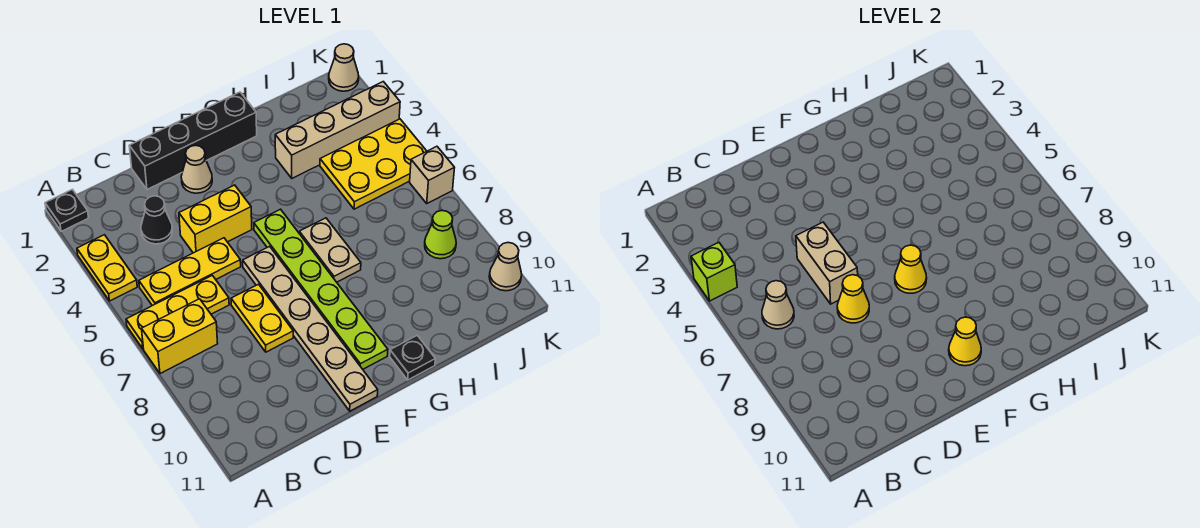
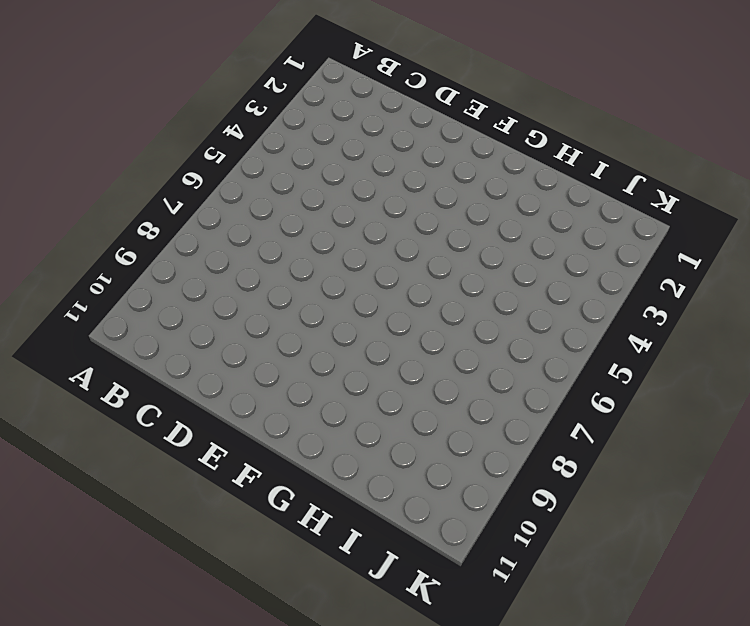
none -> black plate A1 level 1
none -> yellow plate A3:A4 level 1
none -> yellow plate A6:C6 level 1

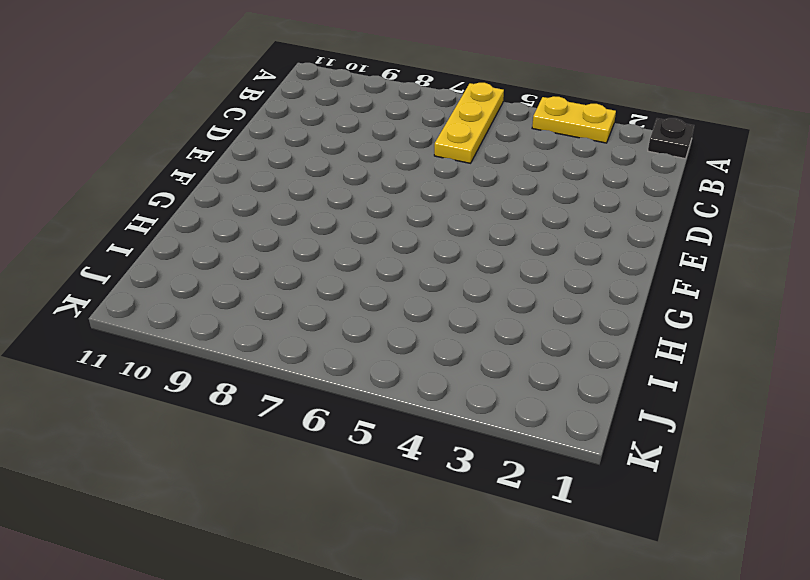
none -> yellow brick A7:B7 level 1
none -> yellow plate B5:D5 level 1
none -> black cone C3 level 1

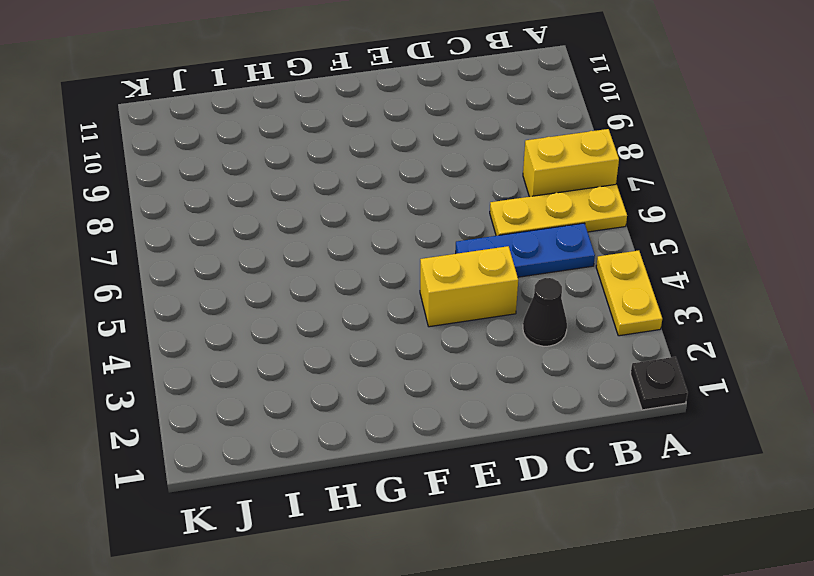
blue plate B5:D5 level 1 -> yellow plate B5:D5 level 1
none -> black brick D1:G1 level 1
none -> yellow plate D7:D8 level 1
none -> tan cone E2 level 1

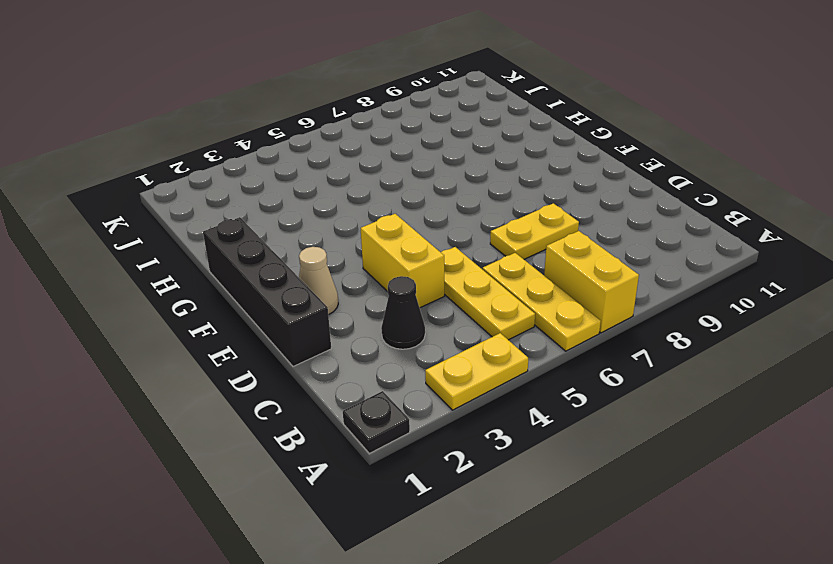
none -> tan plate E6:E11 level 1
none -> lime plate F5:F10 level 1
none -> tan plate G6:G7 level 1

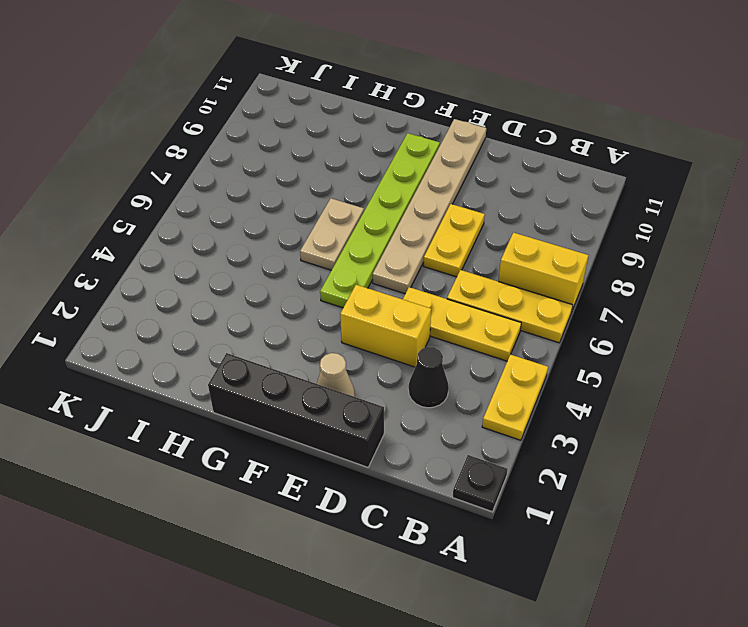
none -> black plate G11 level 1
none -> tan brick H3:K3 level 1
none -> yellow plate I4:K5 level 1

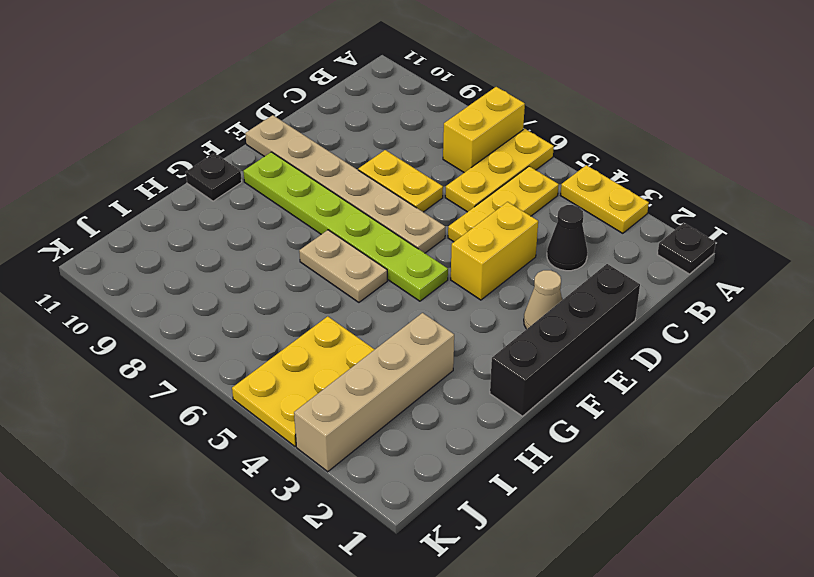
none -> lime cone J8 level 1
none -> tan cone K1 level 1
none -> tan brick K6 level 1

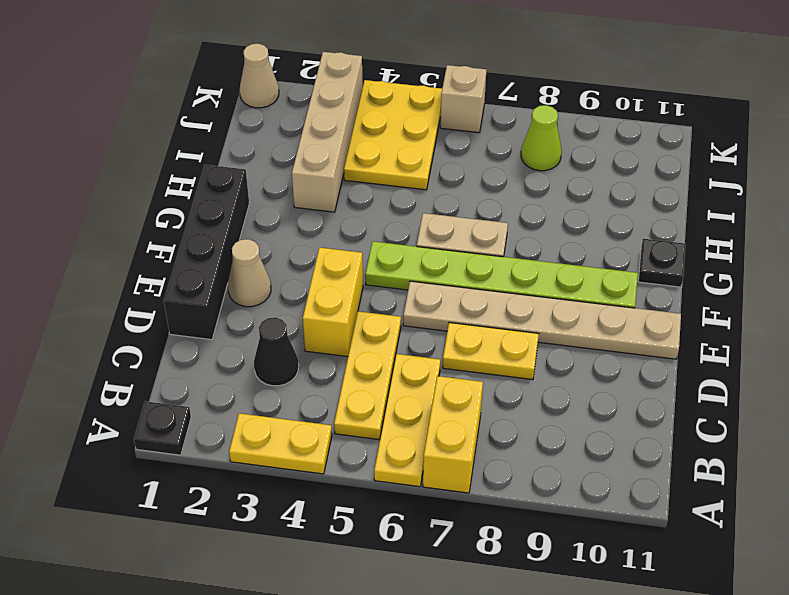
none -> tan cone K10 level 1
none -> lime brick A4 level 2
none -> tan cone B6 level 2

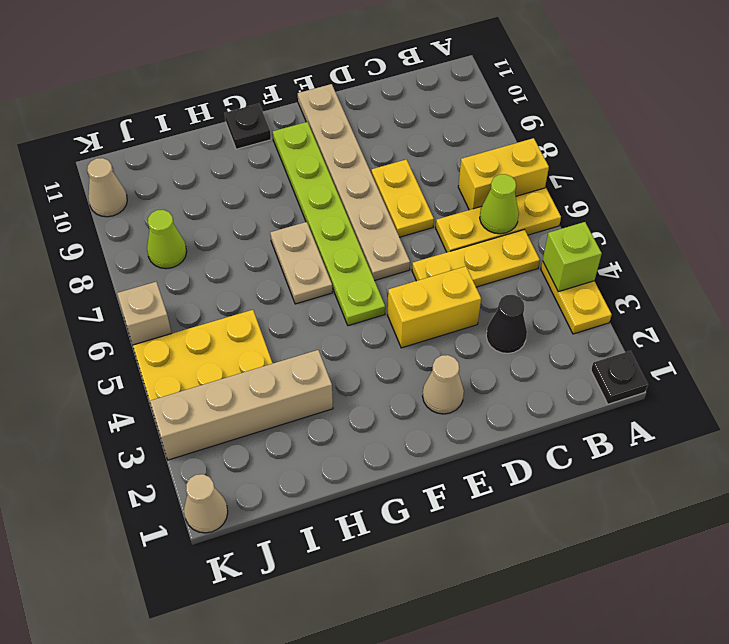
lime cone B6 level 2 -> tan cone B6 level 2
none -> black brick D1:G1 level 1
none -> tan brick D5:D6 level 2
none -> yellow cone D7 level 2

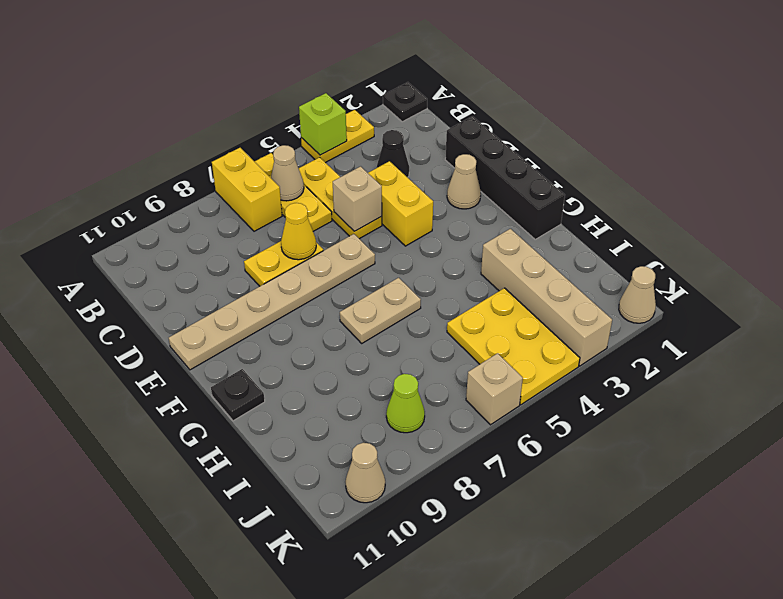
tan brick D5 level 2 -> tan brick D5:D6 level 2
none -> lime plate F5:F10 level 1
none -> yellow cone F7 level 2
none -> yellow cone F10 level 2

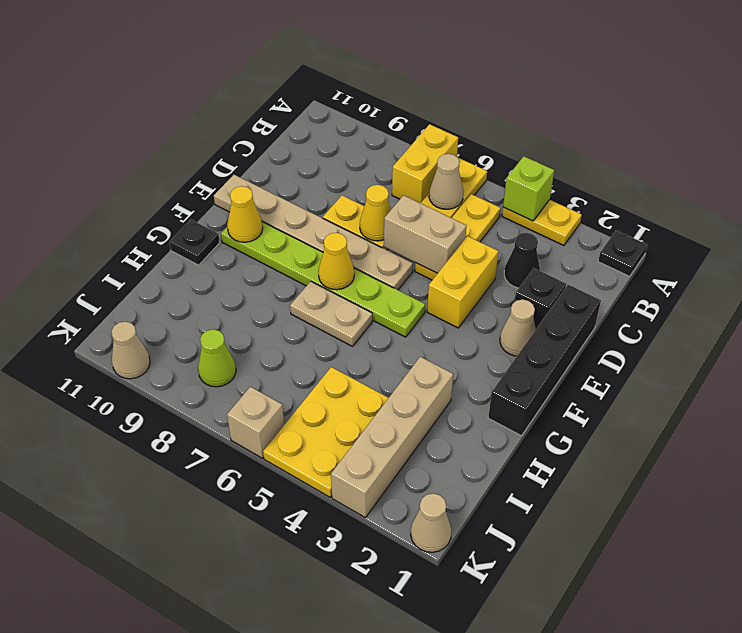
black brick D2 level 1 -> none

